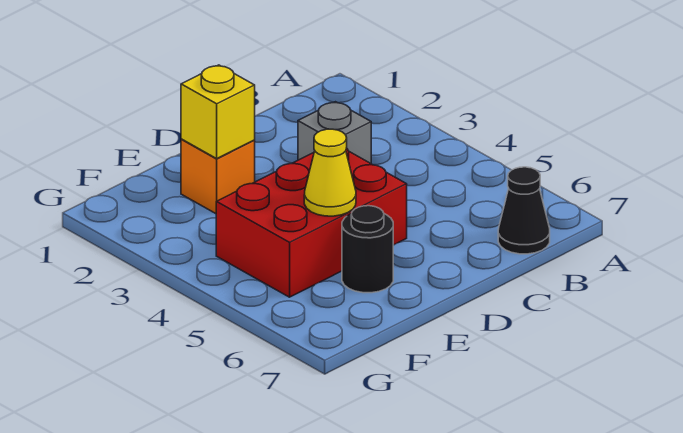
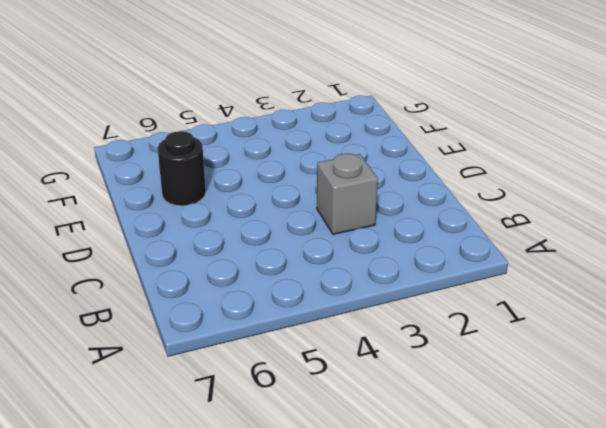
none -> black cone B7 level 1
none -> red brick D4:F5 level 1

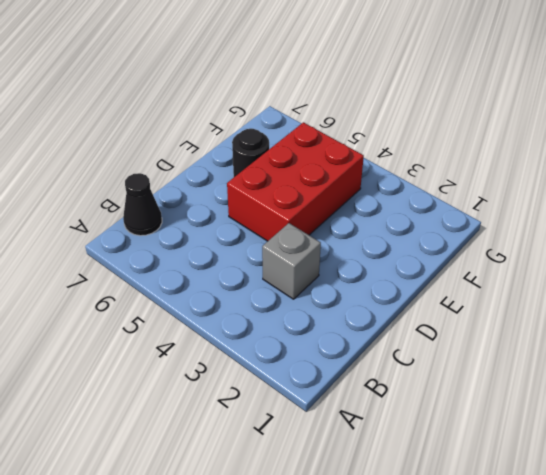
none -> orange brick E2 level 1
none -> yellow brick E2 level 2

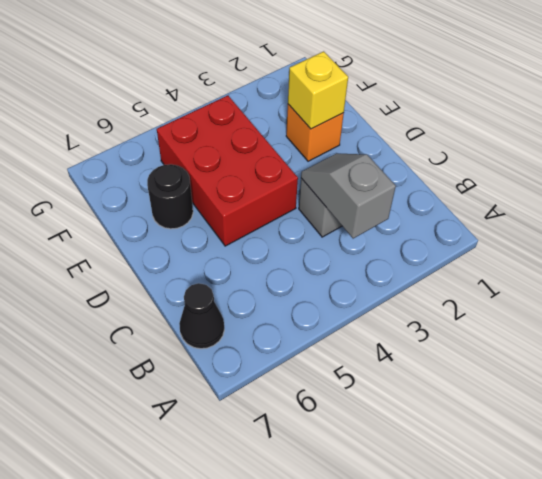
grey slope B3:C3 level 2 top B -> none
none -> yellow cone E5 level 2

